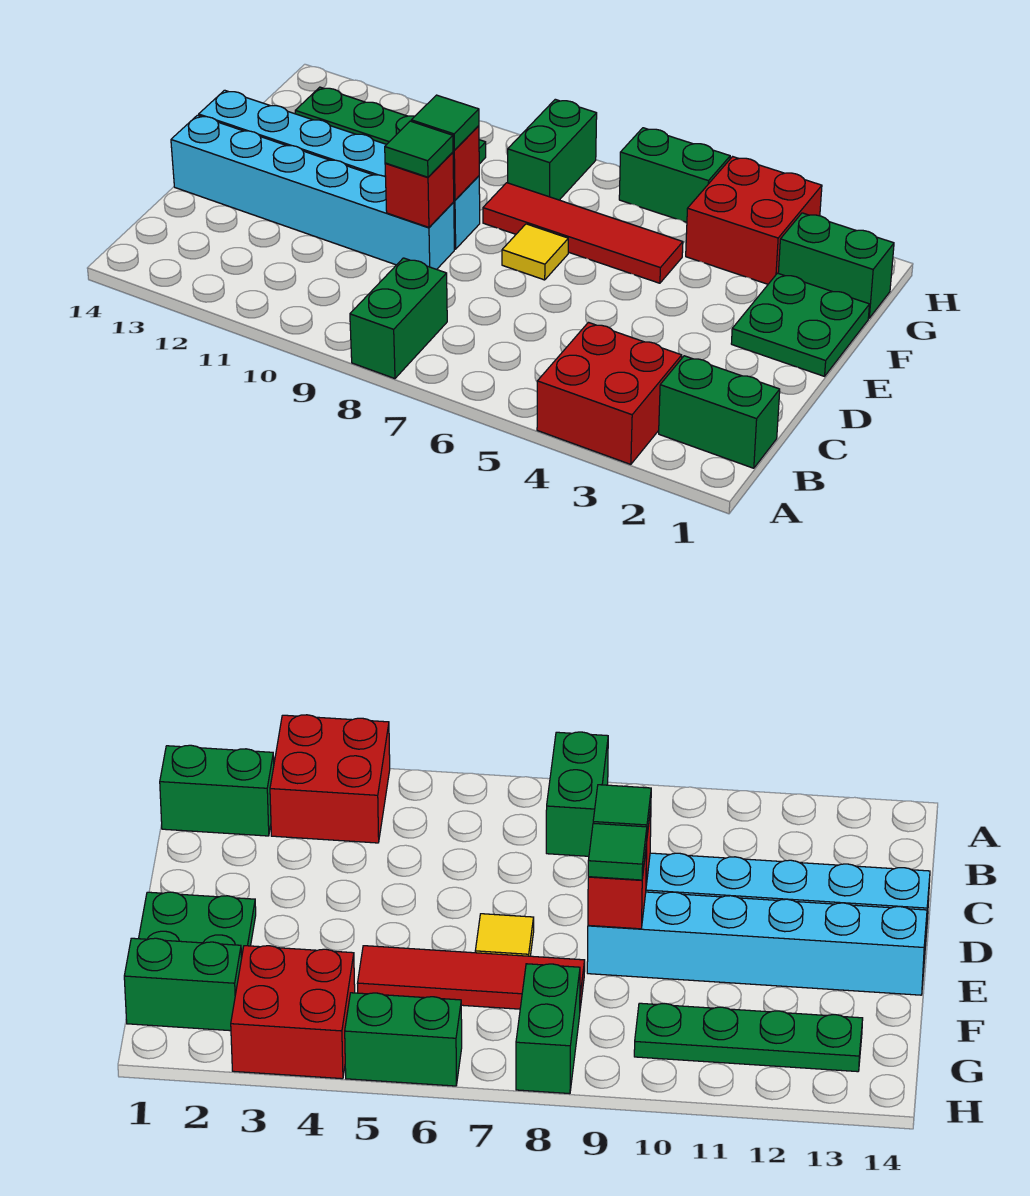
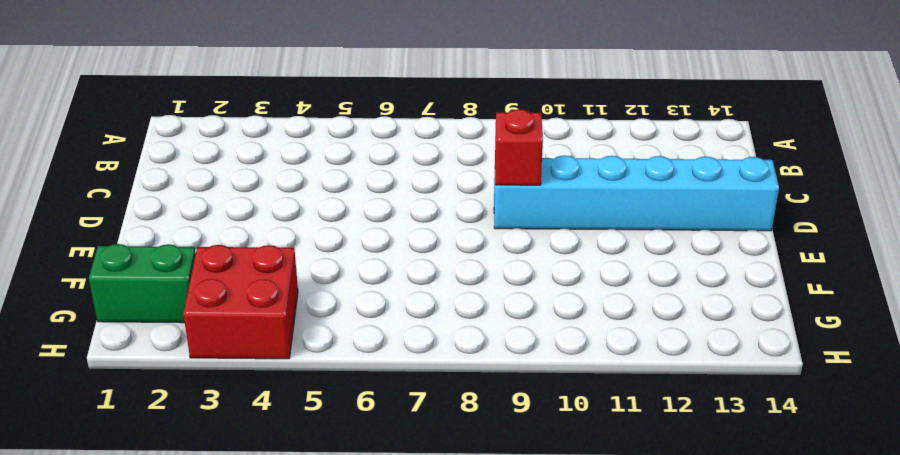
none -> red brick A3:B4 level 1
none -> green brick A8:B8 level 1
none -> green brick B1:B2 level 1

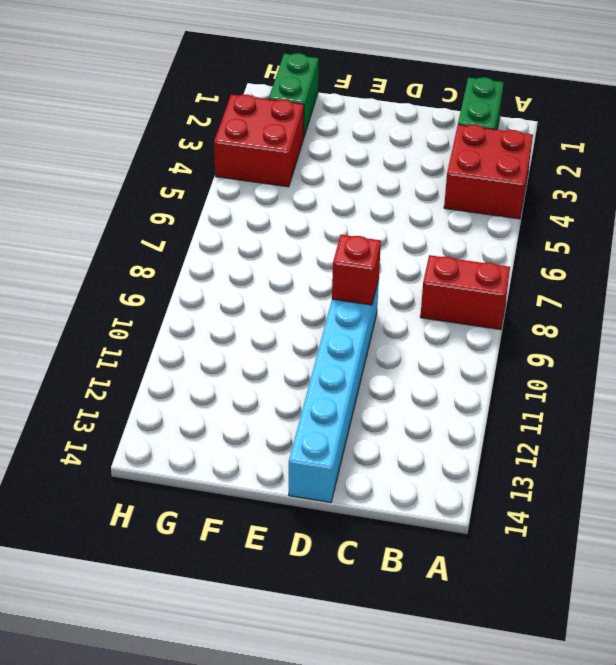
red brick A8:B8 level 1 -> green brick A8:B8 level 1
none -> green plate E1:F2 level 1
none -> yellow tile E7 level 1
none -> cyan brick E9:E14 level 1

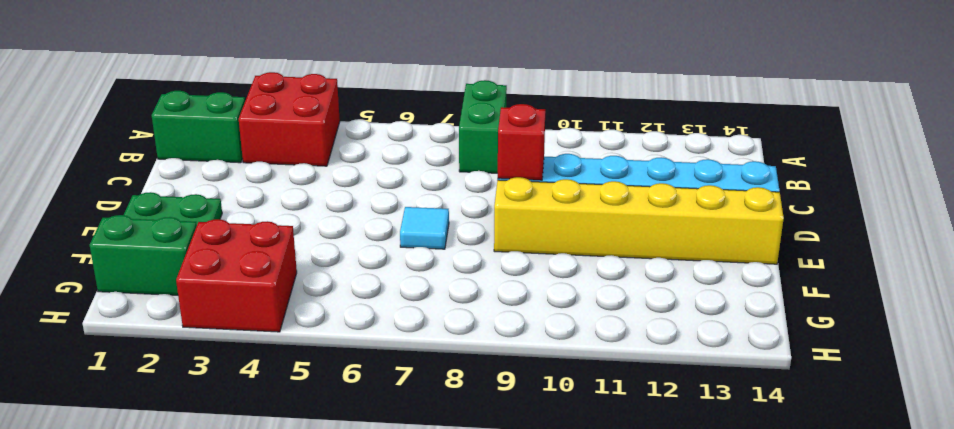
cyan tile E7 level 1 -> yellow tile E7 level 1
yellow brick E9:E14 level 1 -> cyan brick E9:E14 level 1
none -> red tile F5:F8 level 1
none -> green brick G8:H8 level 1
none -> green plate G10:G13 level 1

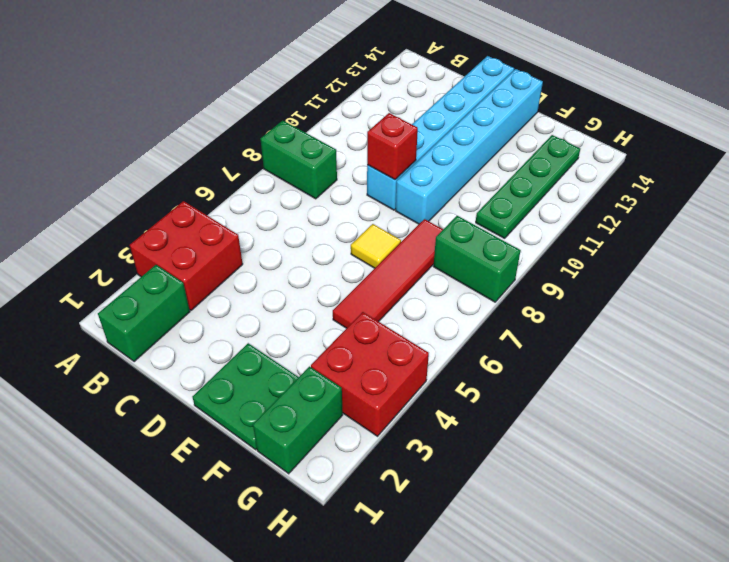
none -> green brick H5:H6 level 1
none -> red brick E9 level 2
none -> green tile D9 level 3

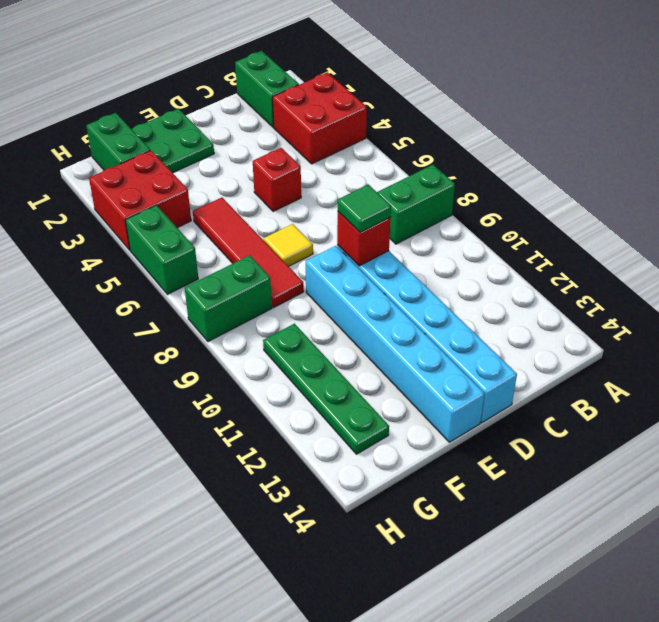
red brick D5 level 1 -> red brick E9 level 2
none -> green tile E9 level 3

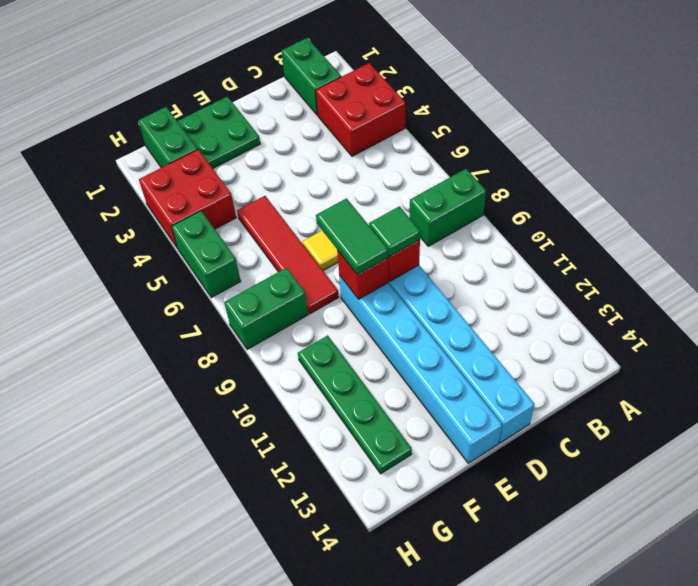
green tile E8:E9 level 3 -> green tile E9 level 3

